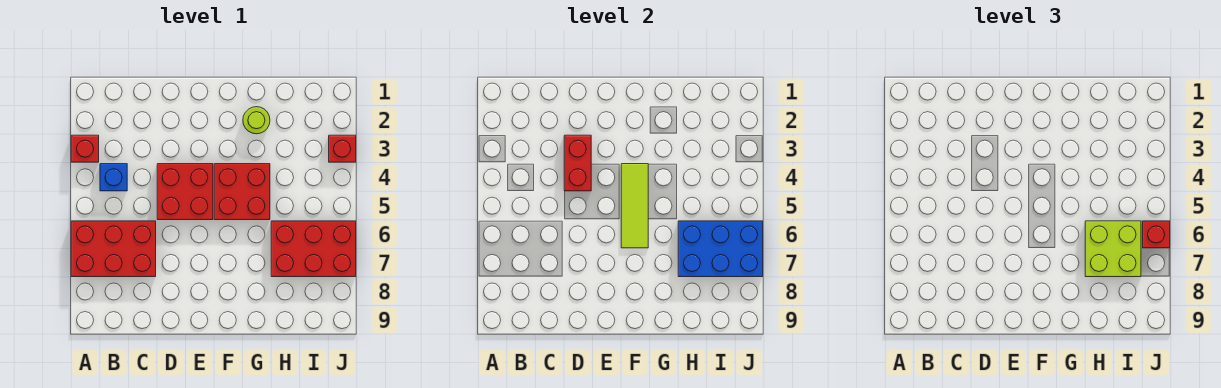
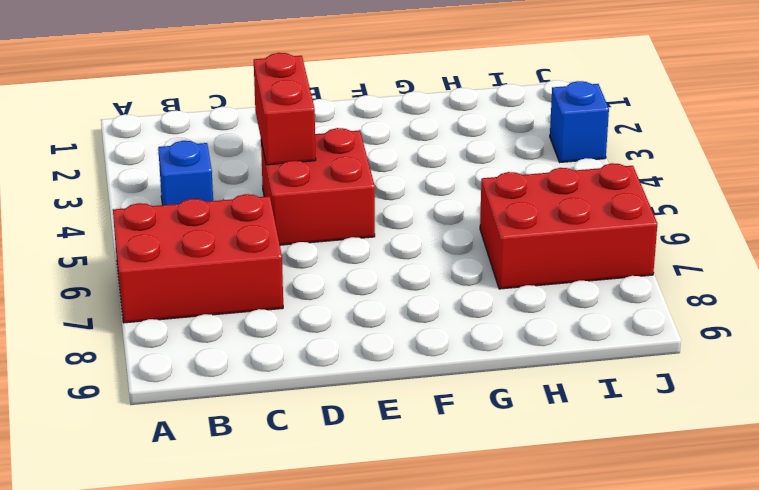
blue brick J3 level 1 -> red brick J3 level 1
none -> red brick A3 level 1
none -> red brick F4:G5 level 1
none -> lime round brick G2 level 1

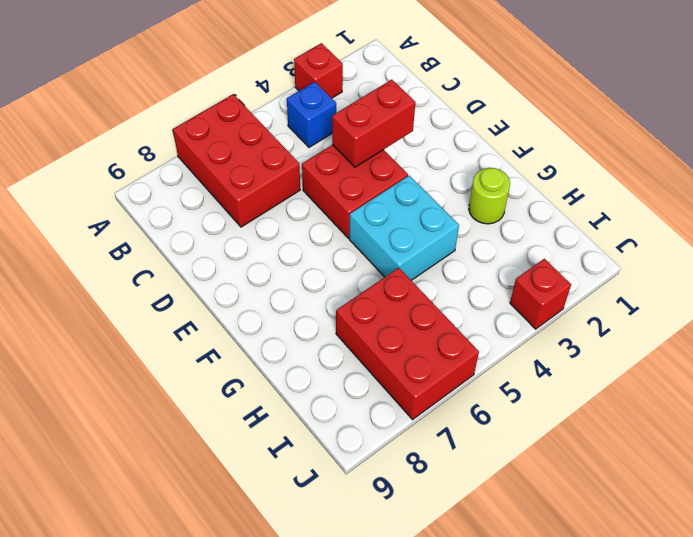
cyan brick F4:G5 level 1 -> red brick F4:G5 level 1
none -> lime tile F4:F6 level 2
none -> blue brick H6:J7 level 2
none -> lime brick H6:I7 level 3

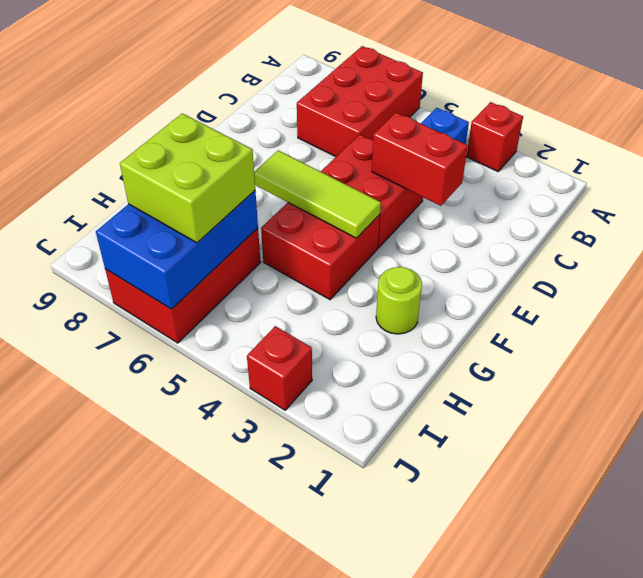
none -> red brick J6 level 3

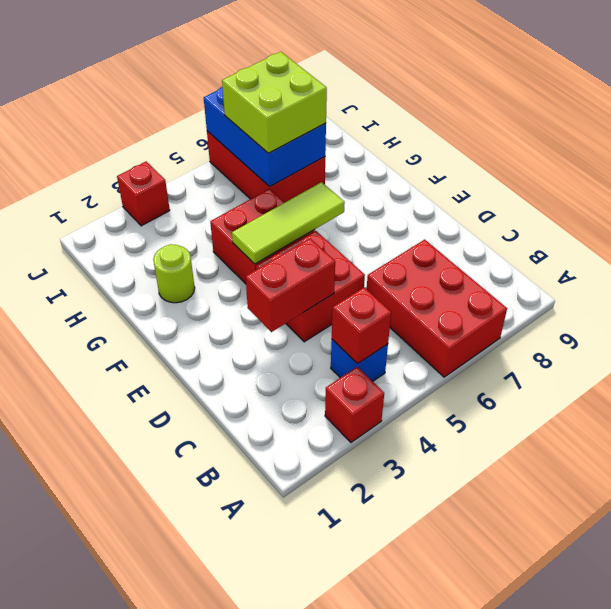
red brick B4 level 2 -> red brick J6 level 3

